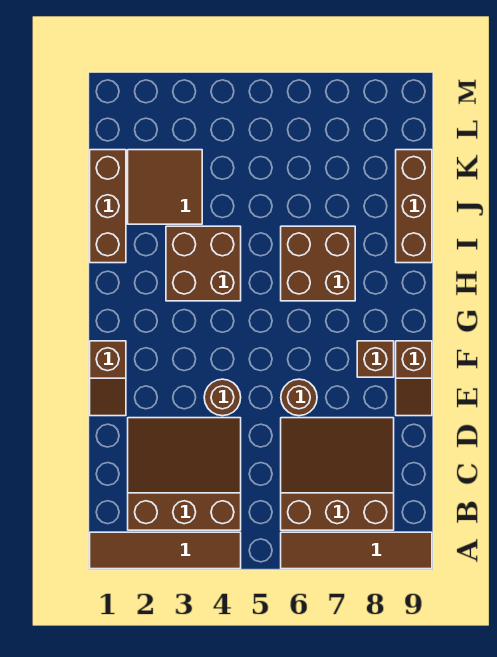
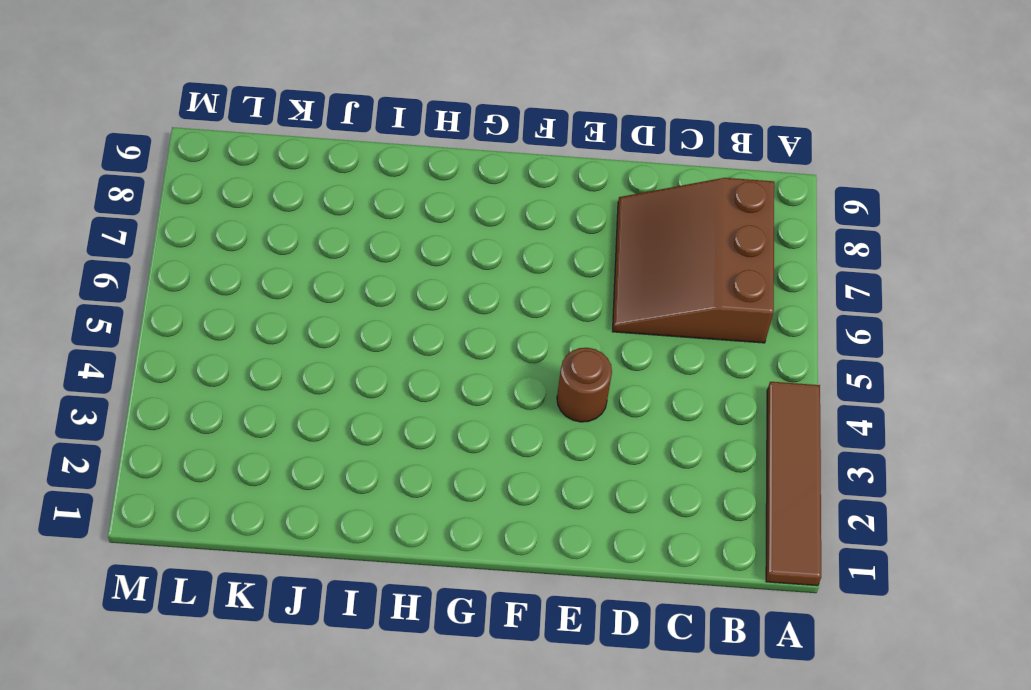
none -> brown tile A6:A9 level 1
none -> brown slope B2:D4 level 1 top B
none -> brown slope E1:F1 level 1 top F

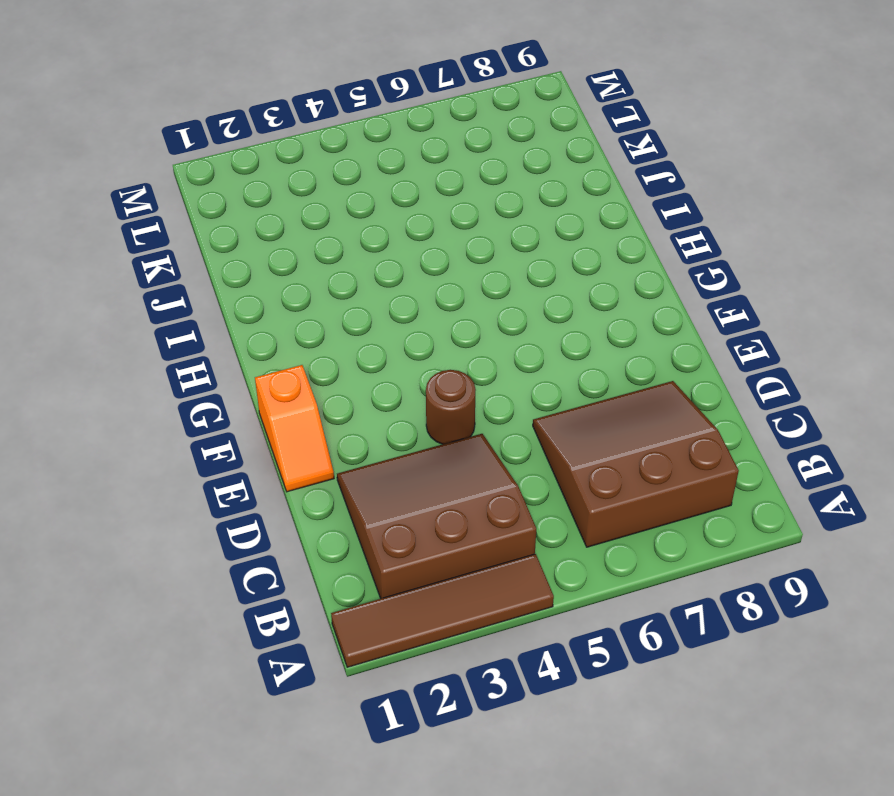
orange slope E1:F1 level 1 top F -> brown slope E1:F1 level 1 top F
none -> brown tile A6:A9 level 1
none -> brown round brick E6 level 1
none -> brown slope E9:F9 level 1 top F

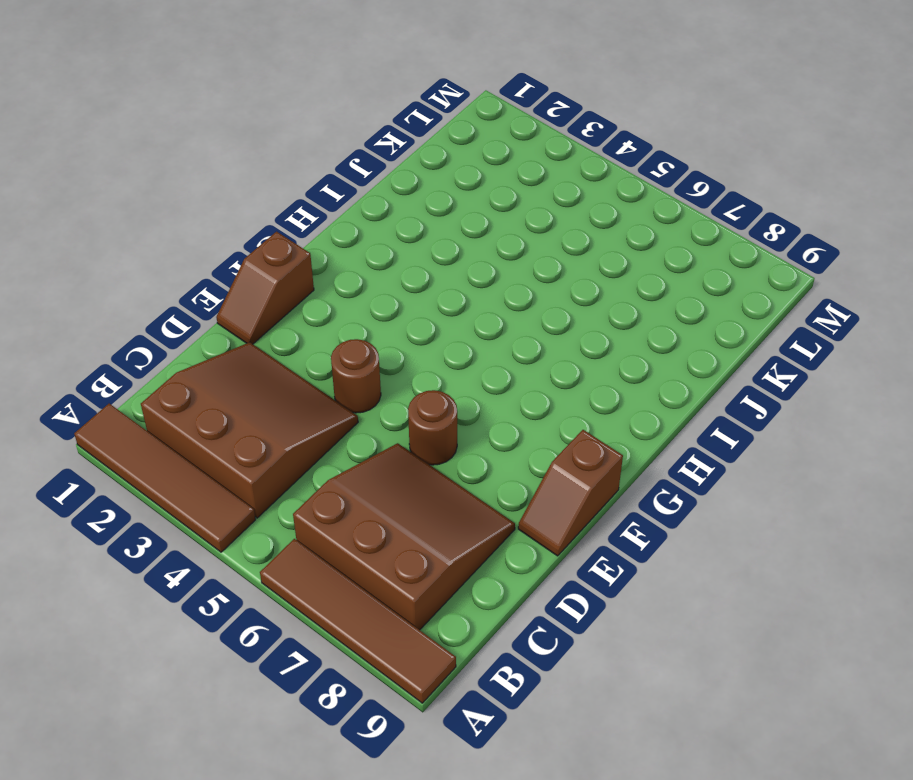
none -> brown brick F8 level 1
none -> brown brick H3:I4 level 1
none -> brown brick H6:I7 level 1

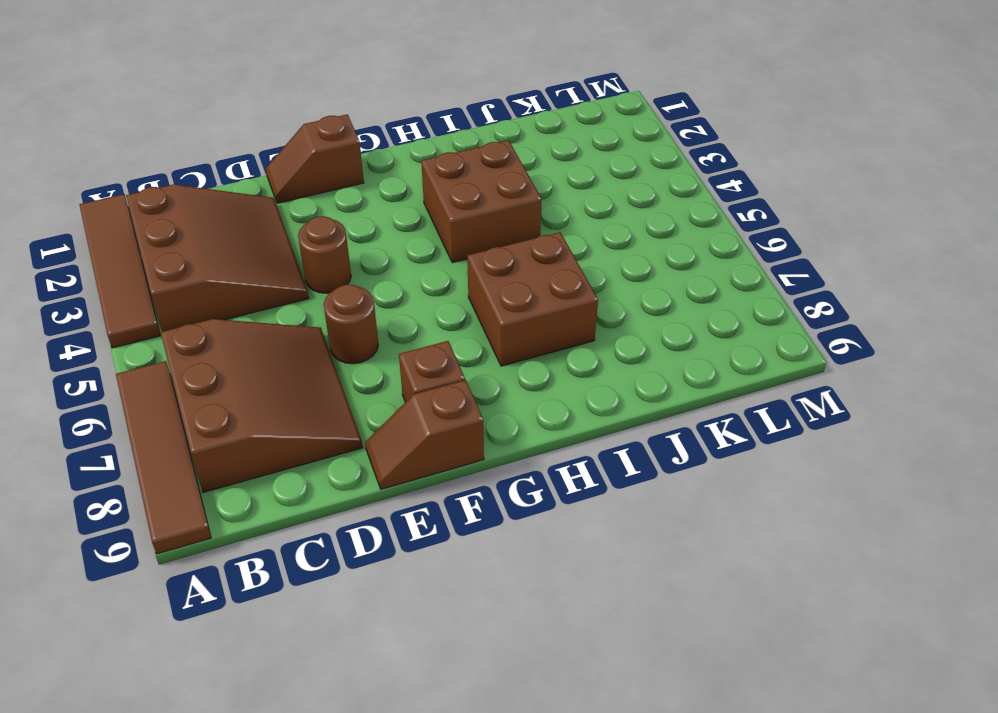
none -> brown brick I1:K1 level 1
none -> brown brick I9:K9 level 1
none -> brown tile J2:K3 level 1

